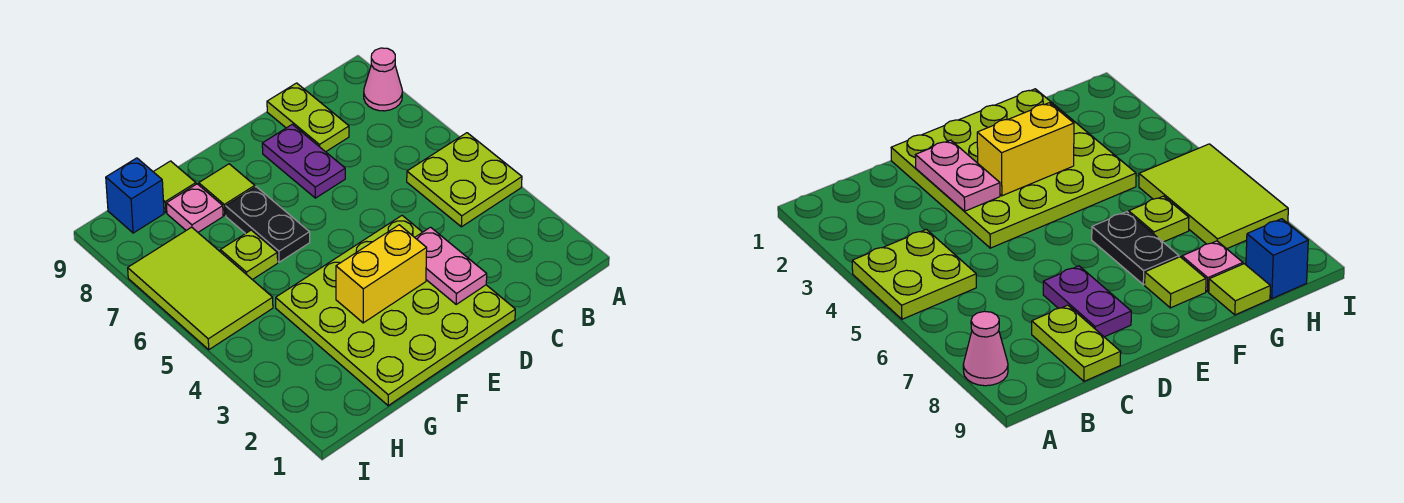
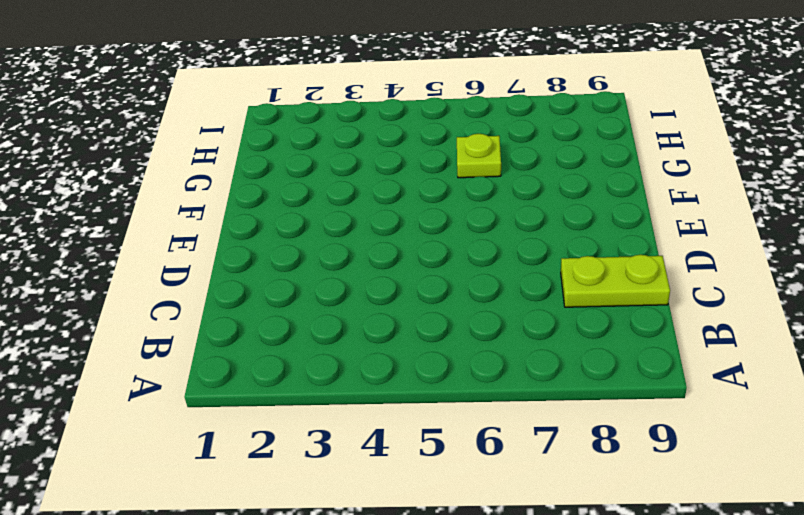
none -> lime plate A4:B5 level 1
none -> pink cone A8 level 1
none -> lime plate D1:G4 level 1

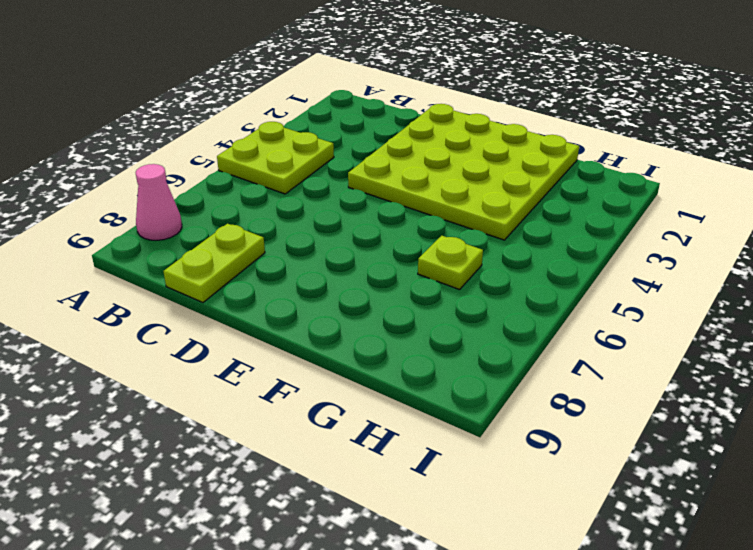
none -> purple plate D7:D8 level 1
none -> black plate F6:F7 level 1
none -> lime tile F8 level 1

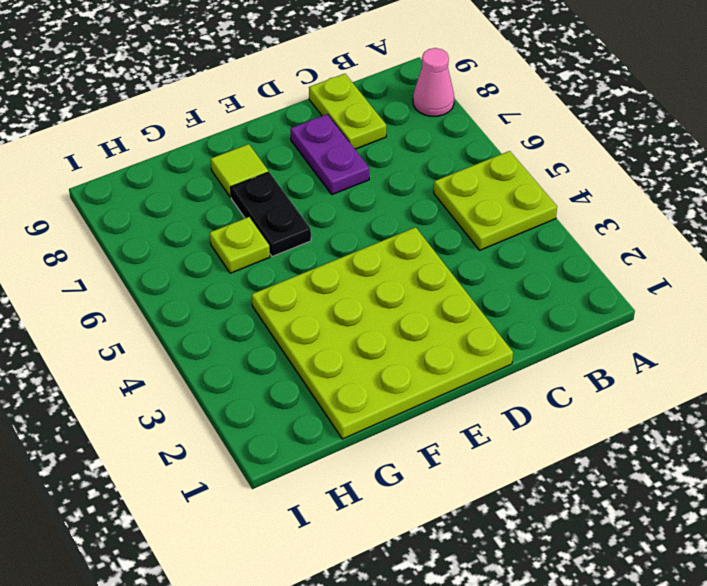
none -> pink plate G8 level 1
none -> lime tile G9 level 1
none -> lime tile H5:I7 level 1

